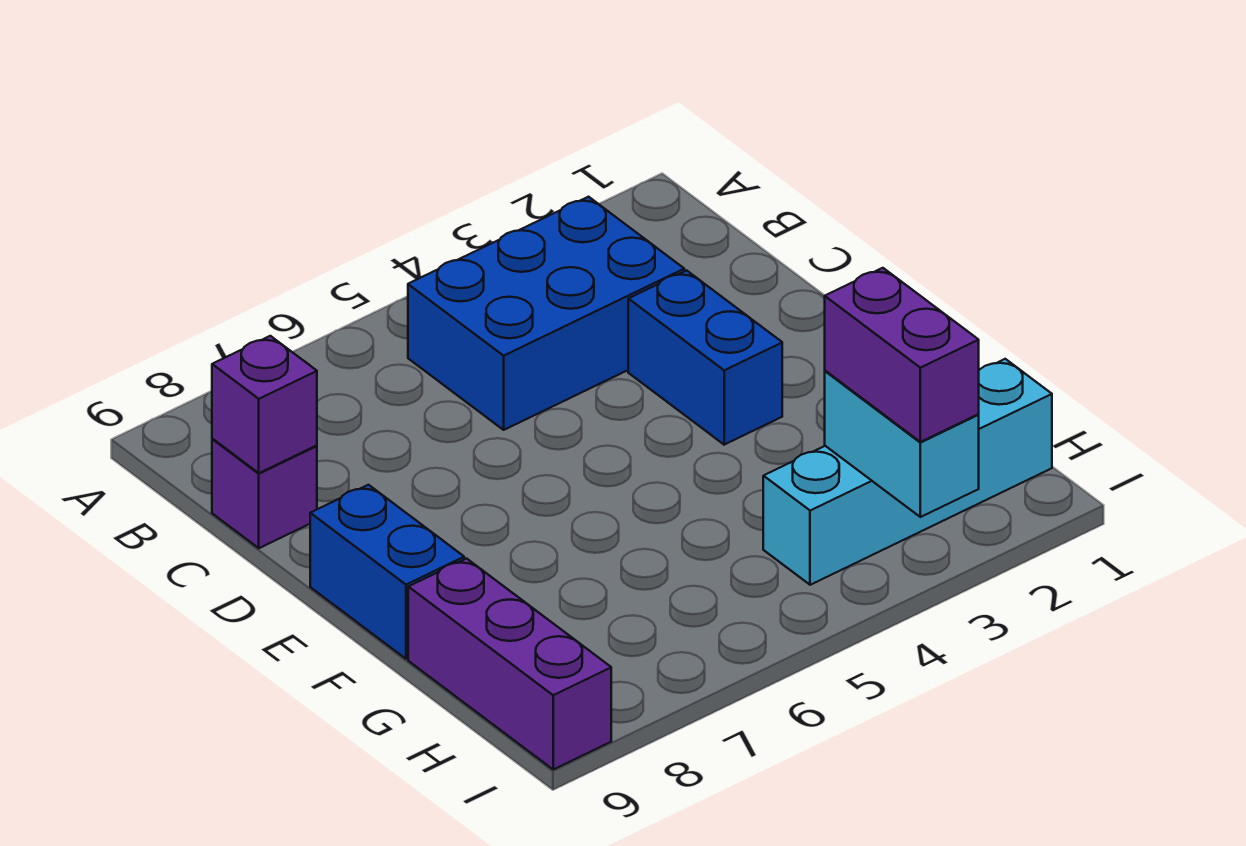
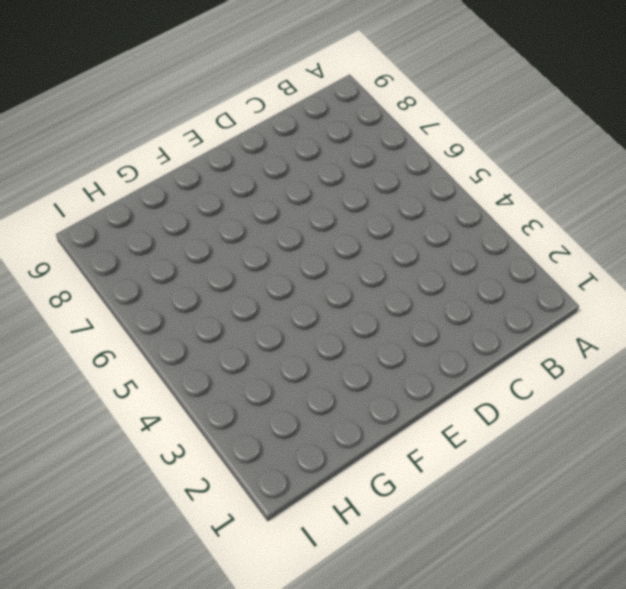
none -> blue brick B3:C5 level 1
none -> purple brick C9 level 1

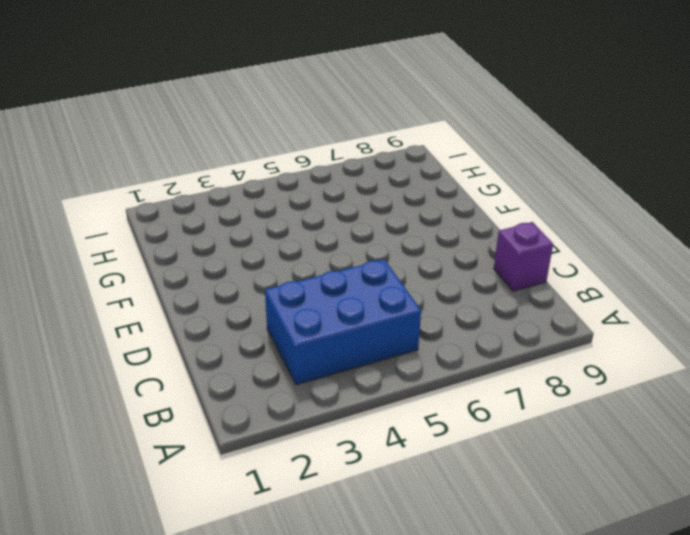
none -> blue brick D3:E3 level 1
none -> blue brick E9:F9 level 1

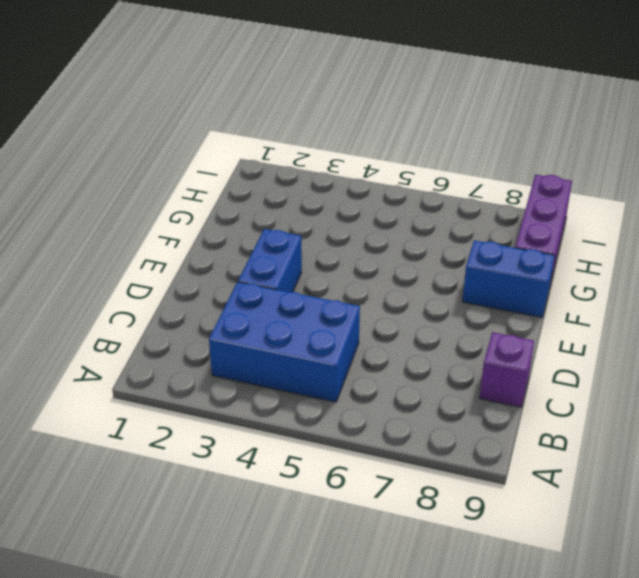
blue brick F8:F9 level 1 -> blue brick E9:F9 level 1
none -> cyan brick H1:H4 level 1
none -> purple brick C9 level 2

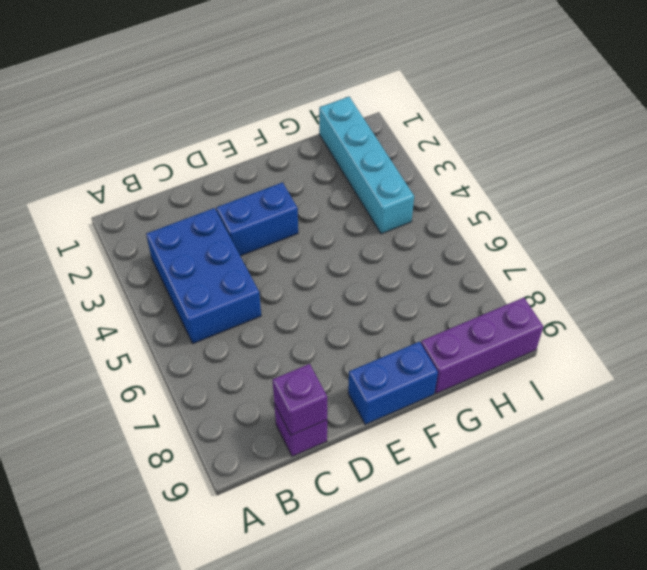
none -> cyan brick H3:I3 level 2
none -> purple brick H3:I3 level 3

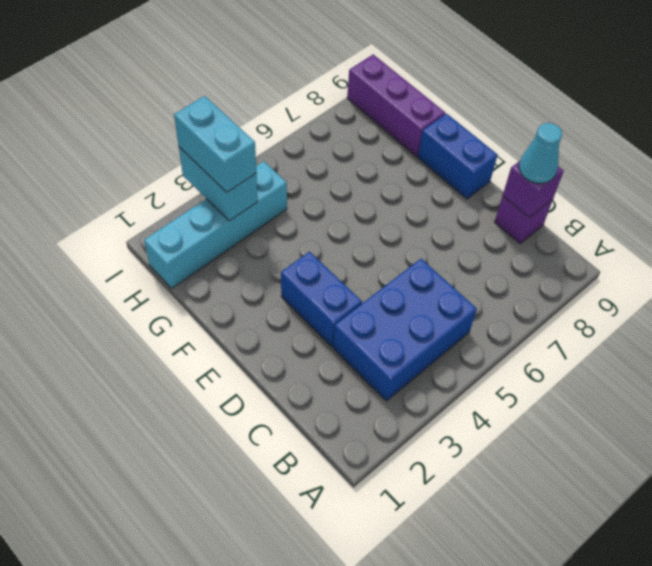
cyan cone C9 level 3 -> none
cyan brick H3:I3 level 3 -> purple brick H3:I3 level 3

